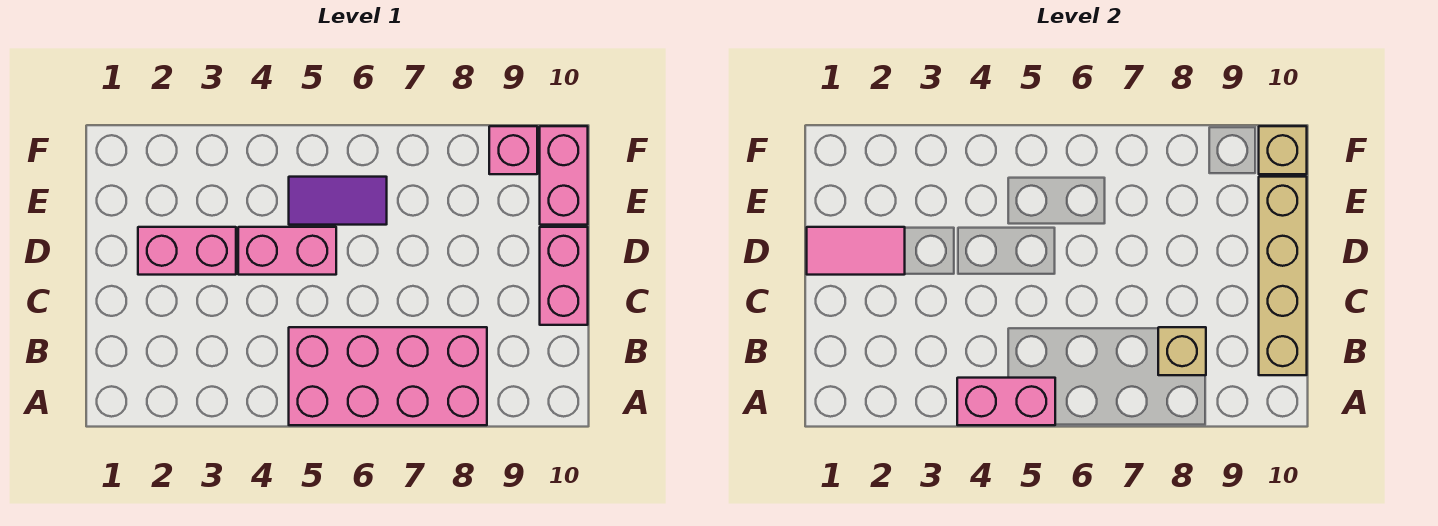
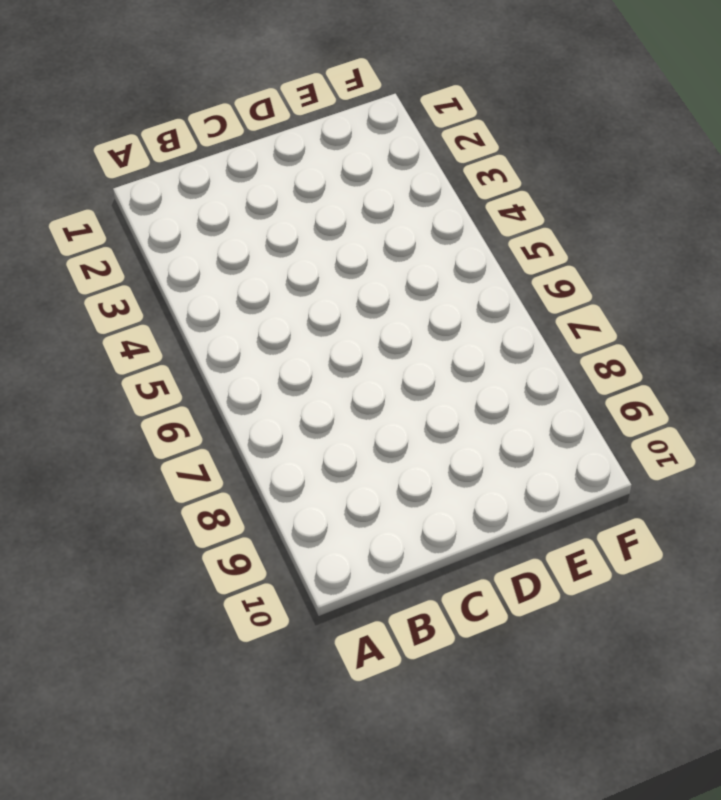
none -> pink brick A5:B8 level 1
none -> pink brick C10:D10 level 1
none -> pink brick D2:D3 level 1

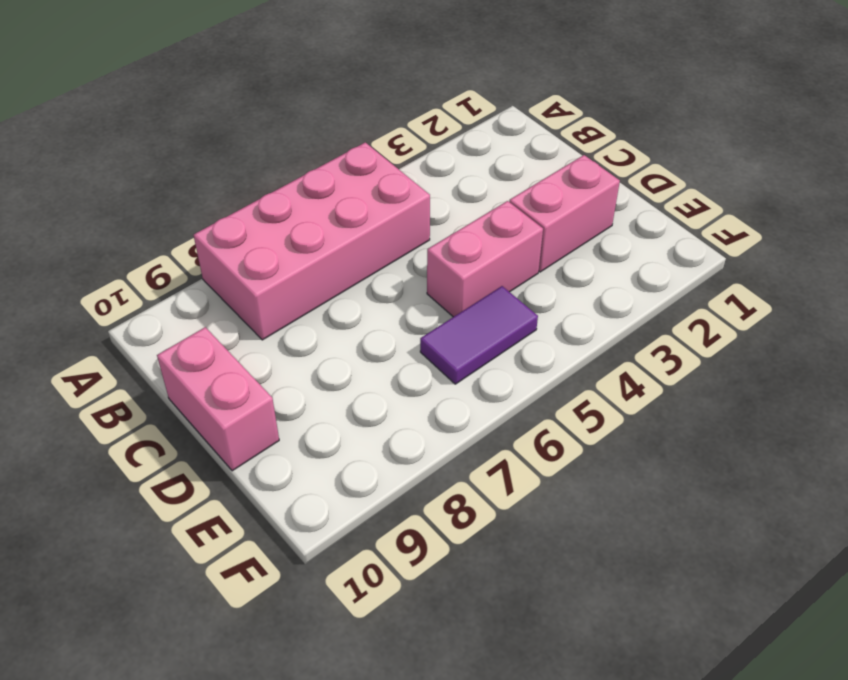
none -> pink brick E10:F10 level 1
none -> pink brick F9 level 1
none -> pink brick A4:A5 level 2

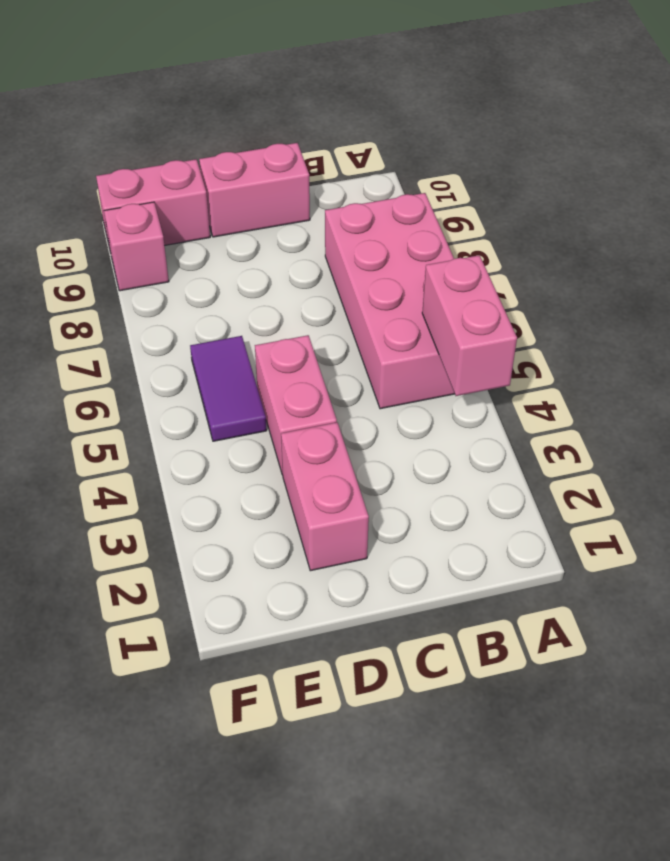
none -> tan brick B8 level 2
none -> tan brick B10:E10 level 2
none -> pink tile D1:D2 level 2

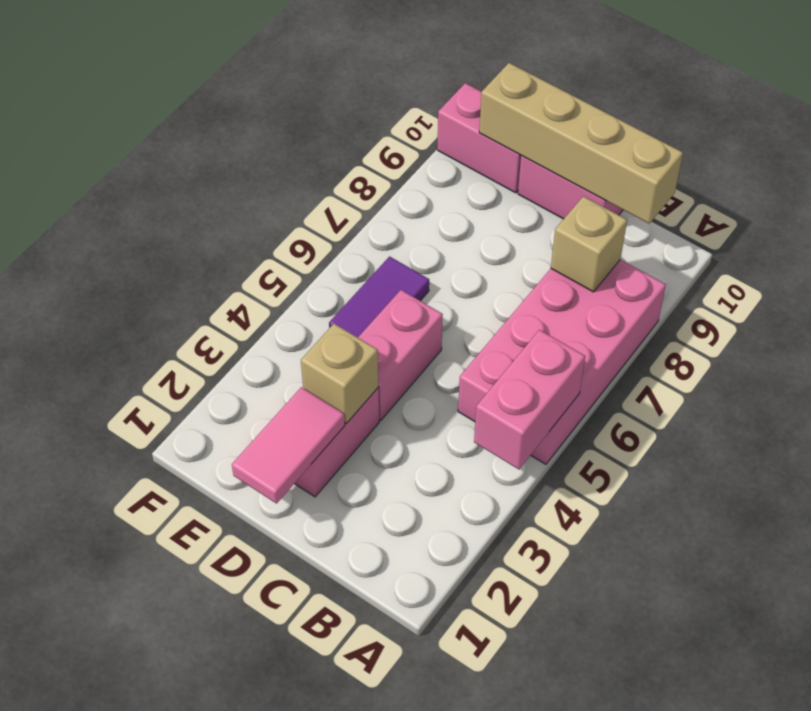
tan brick D3 level 2 -> tan brick F10 level 2
none -> pink brick F9 level 1

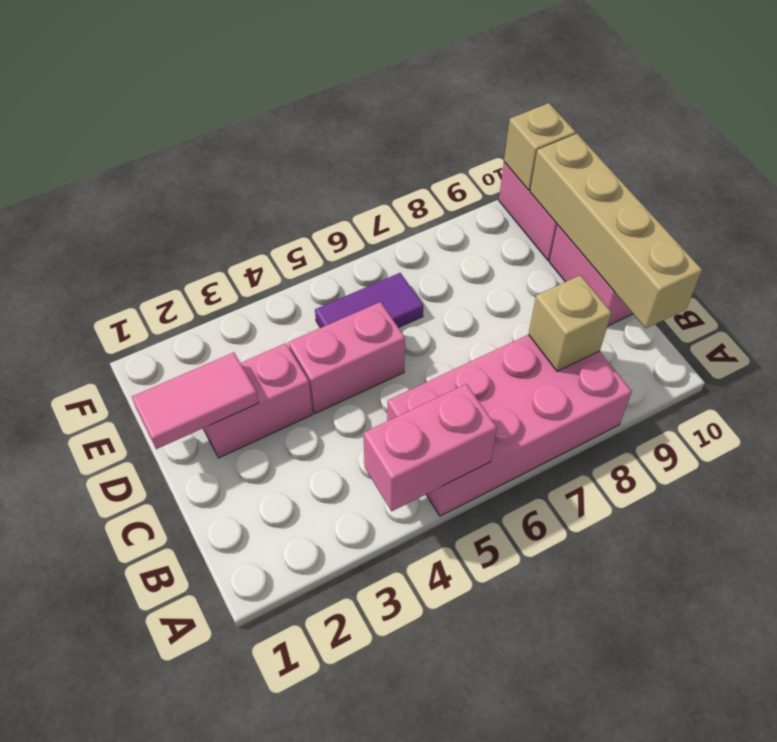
none -> pink brick F9 level 1

